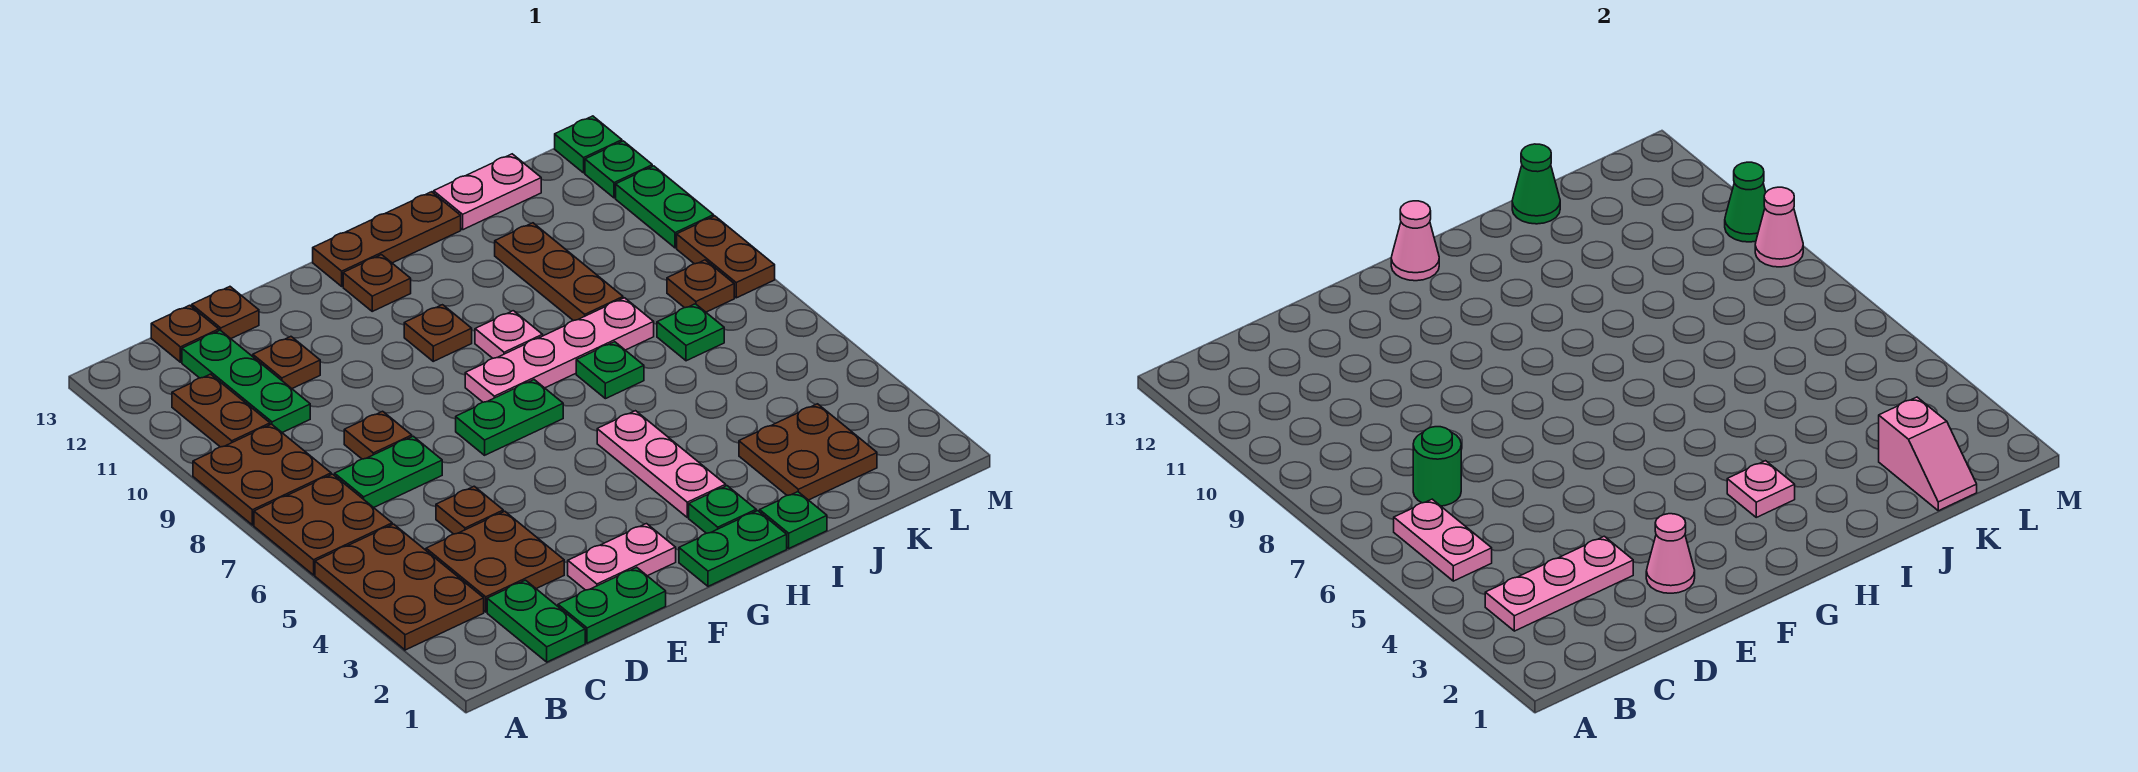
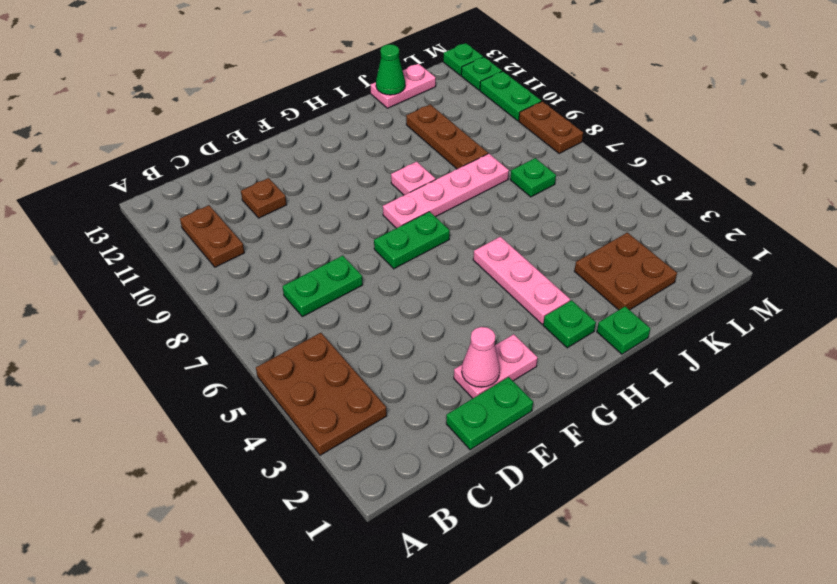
none -> brown plate A6:B7 level 1
none -> brown plate A8:B9 level 1
none -> green plate C1:C2 level 1
none -> brown plate C3:D4 level 1

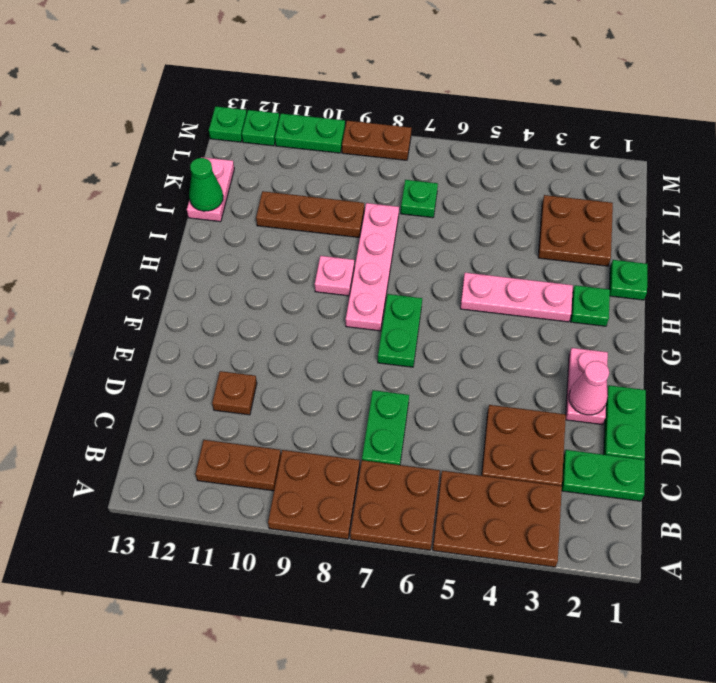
none -> green plate C10:C12 level 1
none -> brown plate C13 level 1
none -> brown plate D5 level 1
none -> brown plate D8 level 1

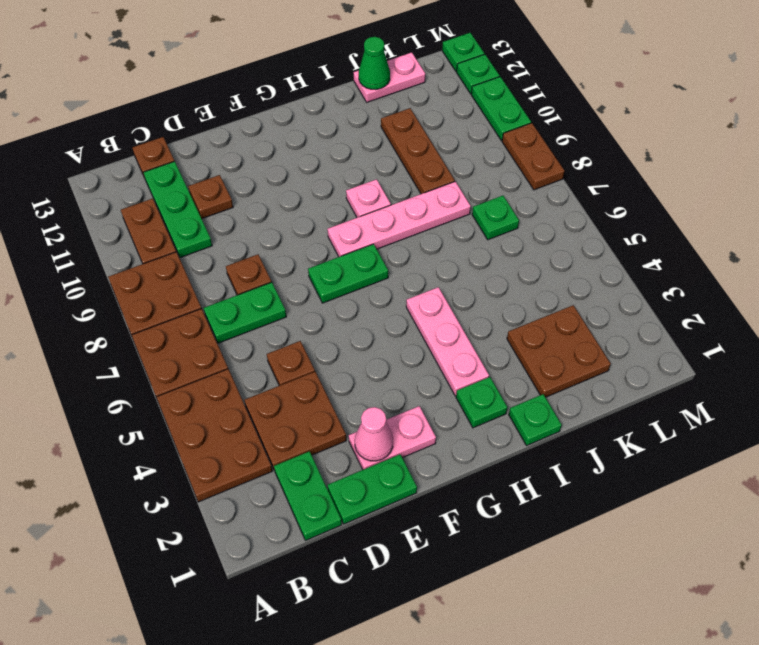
none -> brown plate D13 level 1
none -> green plate G1:H1 level 1
none -> brown plate G10 level 1
none -> brown plate G12 level 1

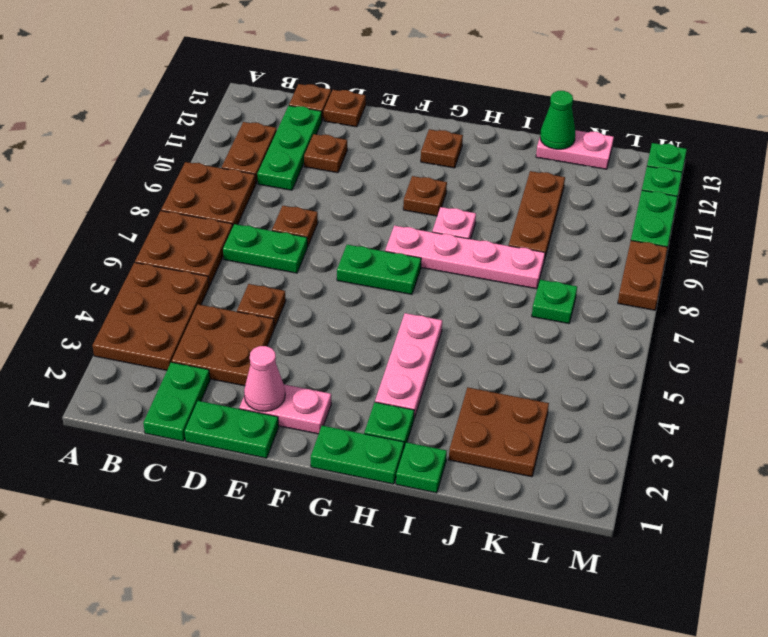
none -> brown plate G13:I13 level 1
none -> green plate I7 level 1
none -> brown plate L8 level 1
none -> pink plate B3:D3 level 2

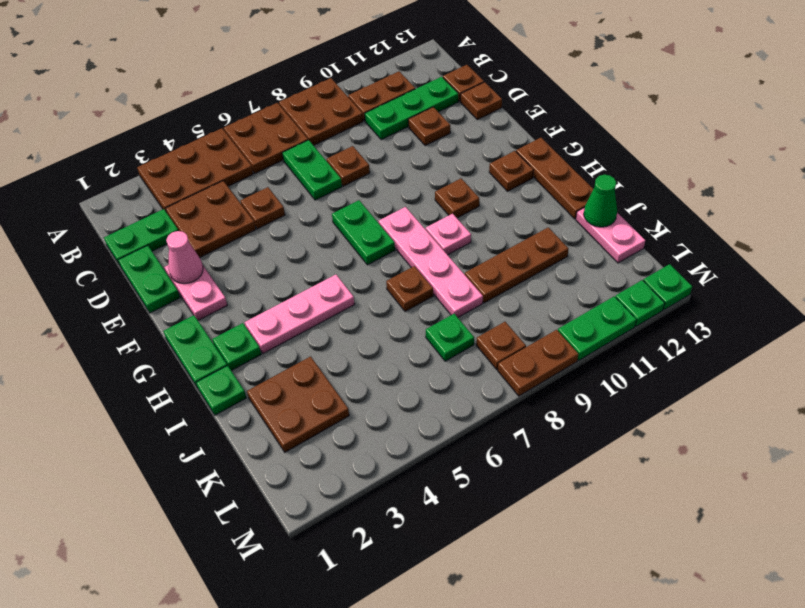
brown plate I7 level 1 -> green plate I7 level 1
none -> pink plate B3:D3 level 2
none -> pink plate B5:B6 level 2
none -> green round brick C7 level 2
none -> pink cone G13 level 2

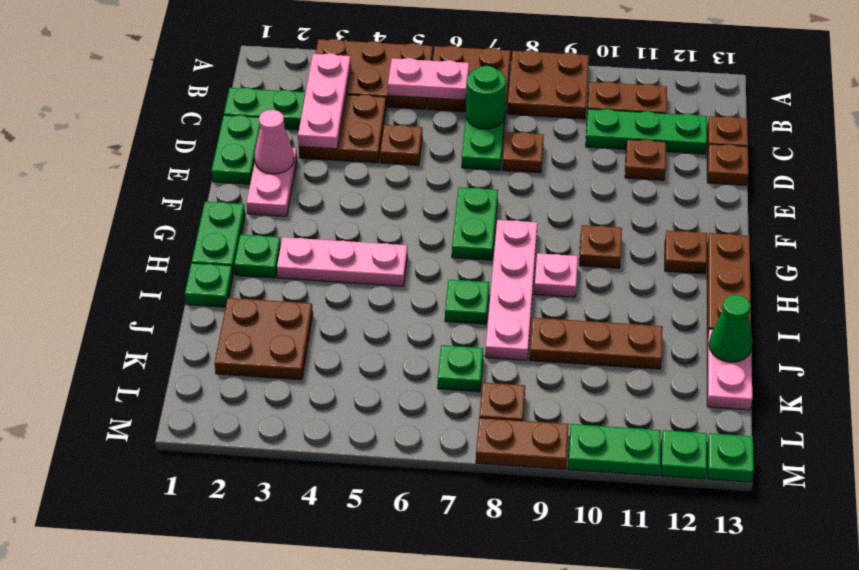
none -> pink cone G13 level 2
none -> pink plate H3 level 2
none -> pink slope K1:K2 level 2 top 2
none -> pink cone M9 level 2

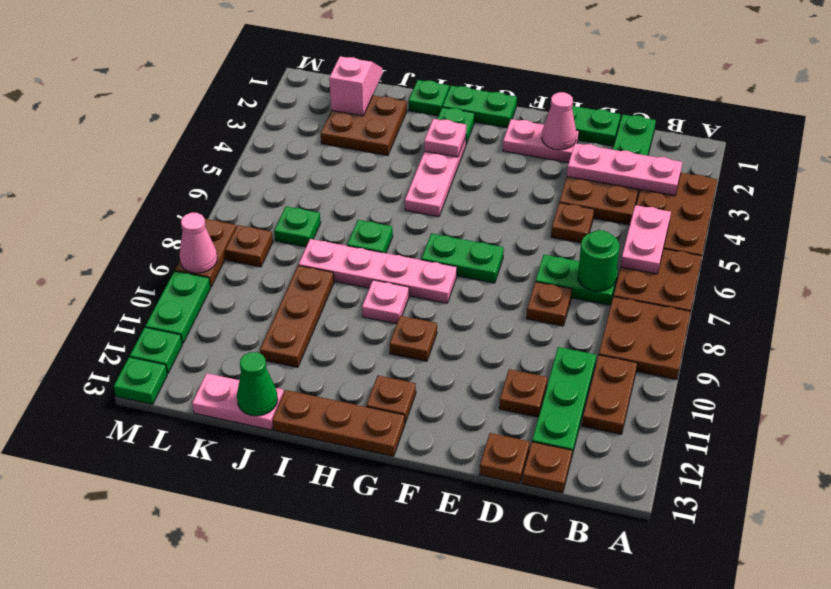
none -> pink cone G13 level 2
none -> green cone M10 level 2

